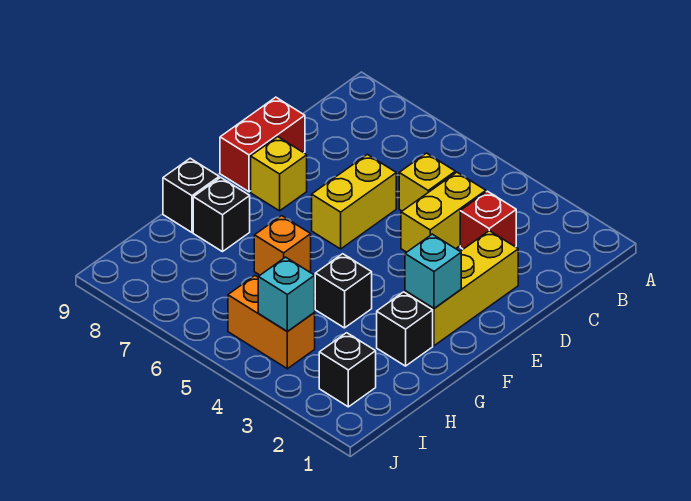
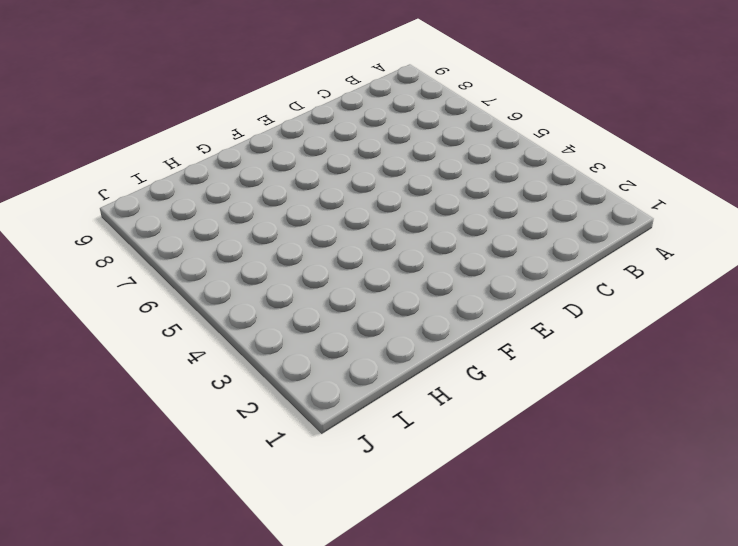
none -> red brick C3 level 1
none -> yellow brick C4:D4 level 1
none -> yellow brick C5 level 1

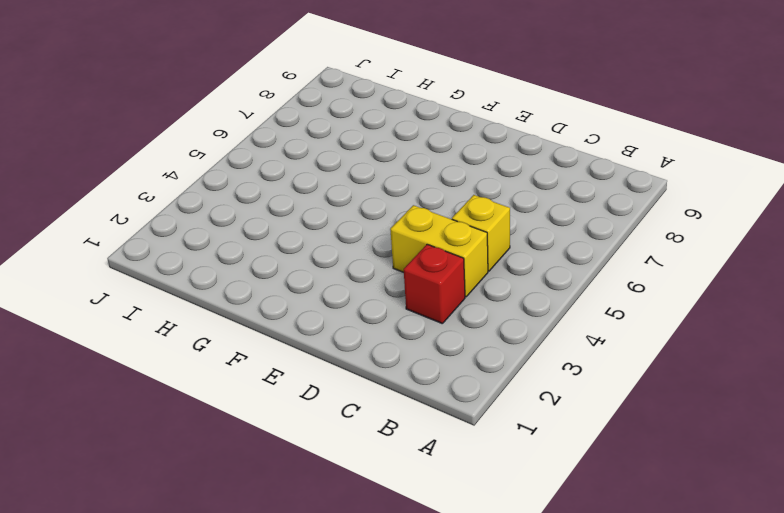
none -> yellow brick D2:F2 level 1
none -> yellow brick D6:E6 level 1
none -> red brick D9:E9 level 1

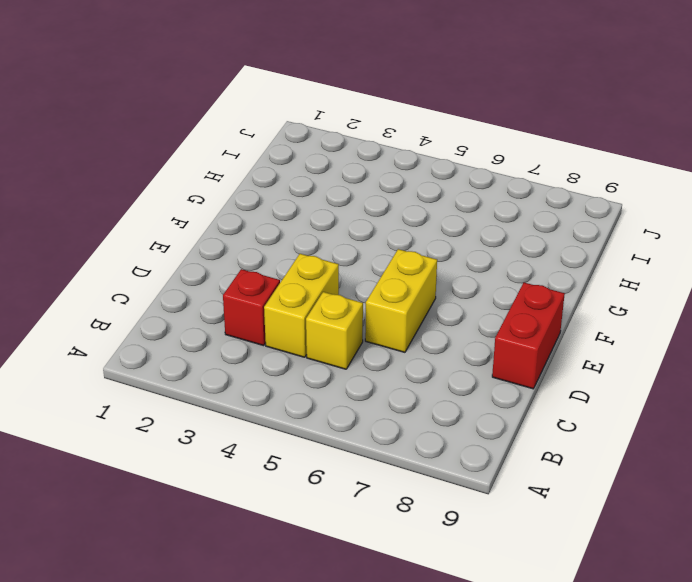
none -> yellow brick D2:F2 level 1
none -> yellow brick E8 level 1
none -> black brick G2 level 1

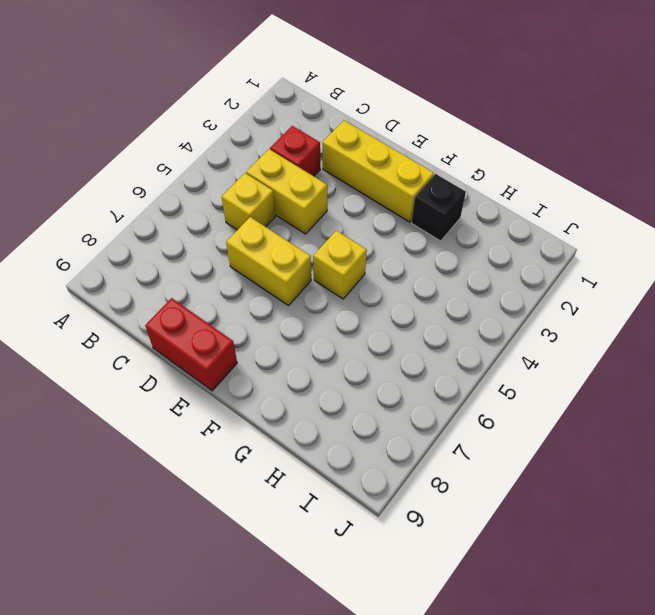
yellow brick F5 level 1 -> yellow brick E8 level 1
none -> black brick G4 level 1
none -> orange brick G6 level 1
none -> black brick G8 level 1

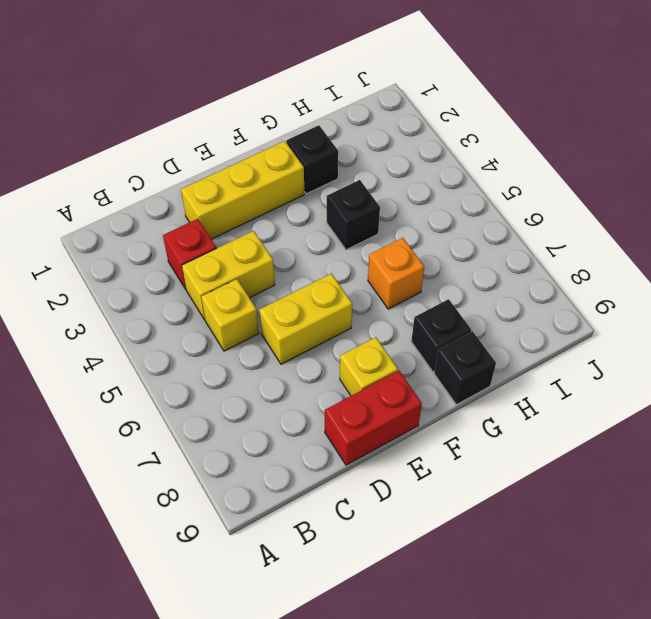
none -> black brick I2 level 1
none -> orange brick I4:I5 level 1
none -> cyan brick F2 level 2

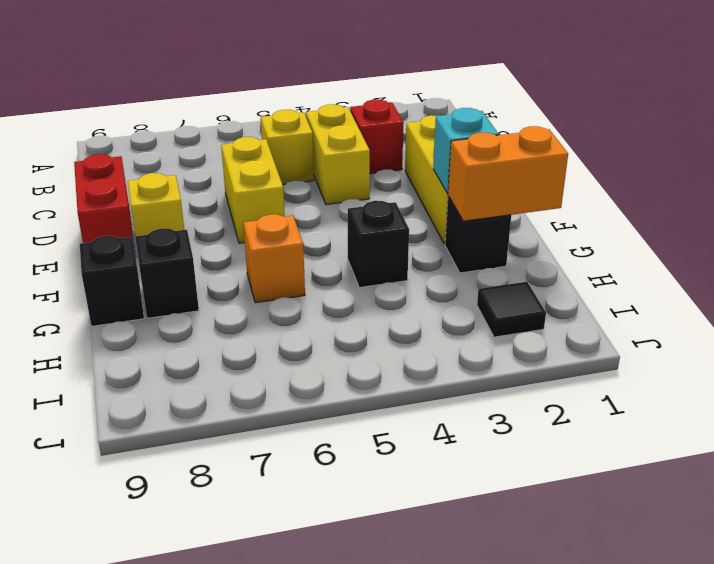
orange brick G1:G2 level 2 -> orange brick I4:I5 level 1
black tile I2 level 1 -> black brick I2 level 1
none -> cyan brick I4 level 2

